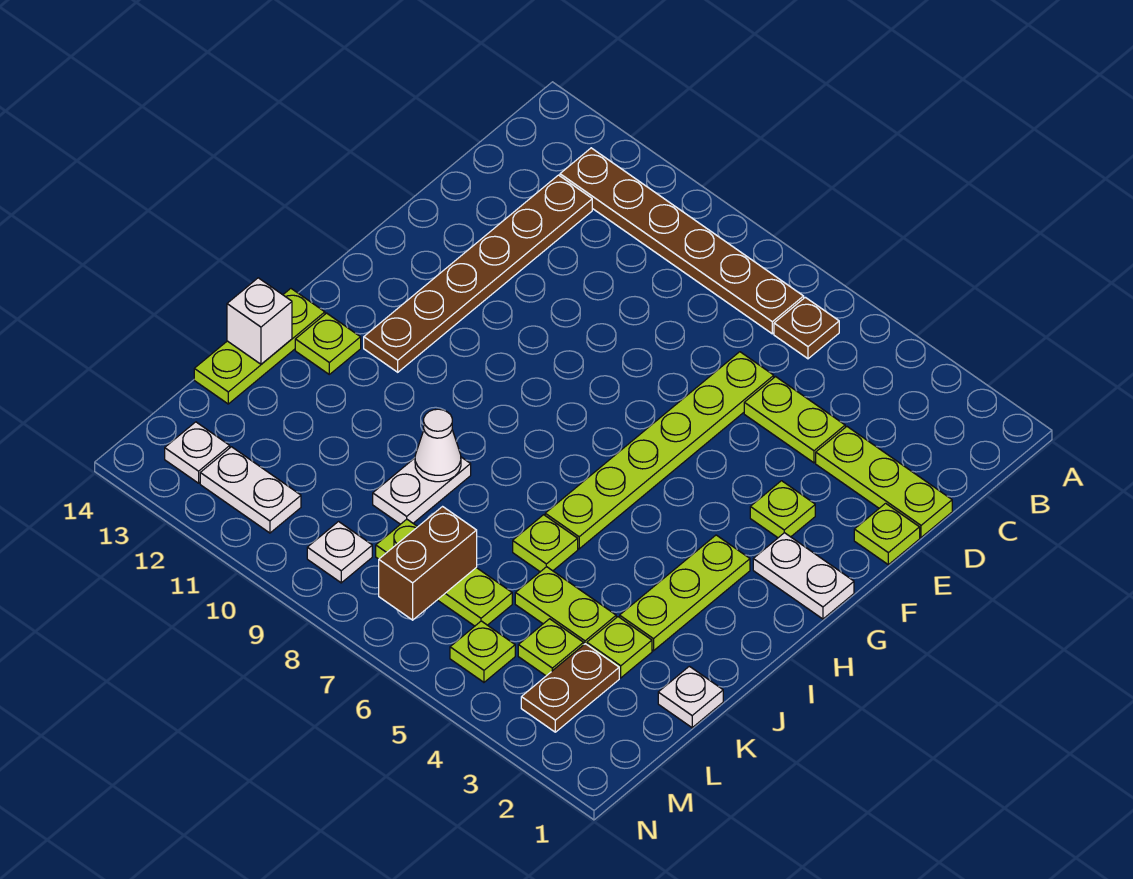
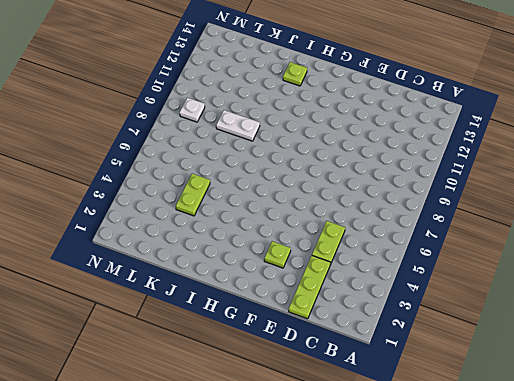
none -> brown plate B6 level 1
none -> brown plate B7:B12 level 1
none -> brown plate C12:H12 level 1

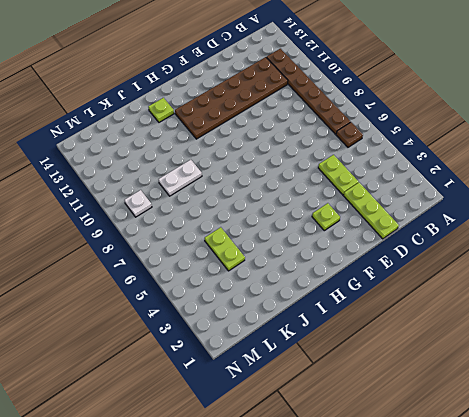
brown plate C11:H12 level 1 -> brown plate C12:H12 level 1
none -> lime plate D6:I6 level 1
none -> lime plate E1 level 1
none -> white plate G1:G2 level 1

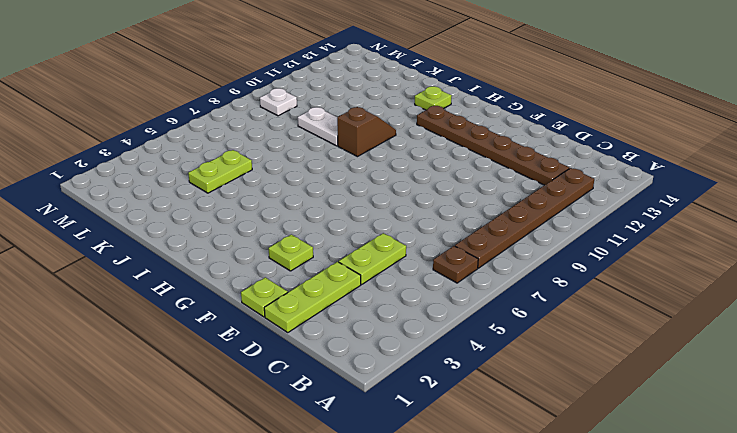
brown slope I9:I10 level 1 top 9 -> none
none -> lime plate D6:I6 level 1
none -> white plate G1:G2 level 1
none -> lime plate H3:J3 level 1

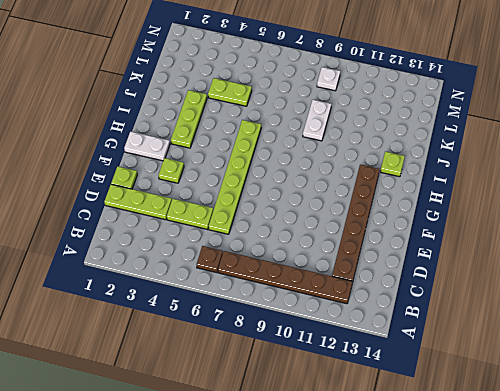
none -> lime plate I14:K14 level 1
none -> lime plate J6 level 1
none -> white plate K1 level 1

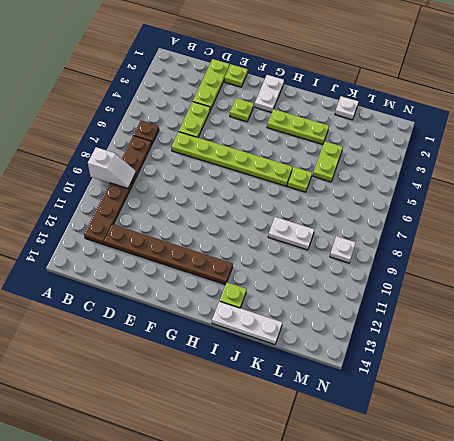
white slope A9:B9 level 2 top A -> none
white plate I14:K14 level 1 -> lime plate I14:K14 level 1
none -> lime plate K3 level 1
none -> brown plate L3:M3 level 1
none -> lime plate L4 level 1

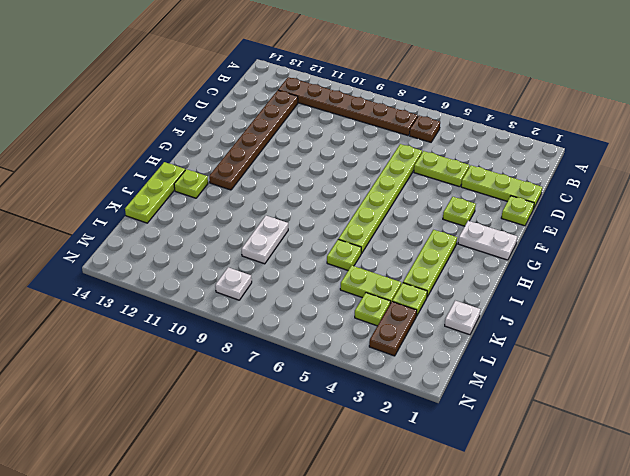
none -> lime plate L6:L8 level 1
none -> lime plate M5 level 1
none -> white plate M11:M12 level 1

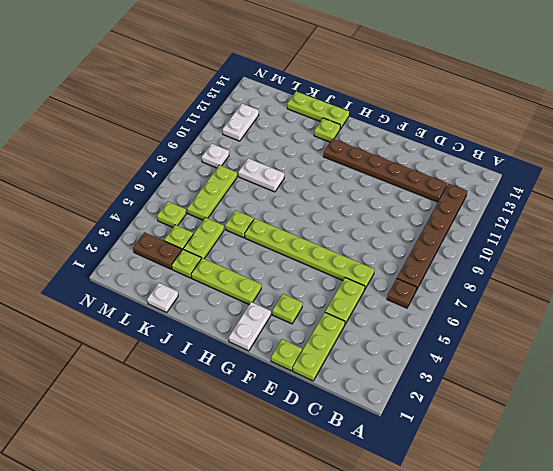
none -> white plate M13 level 1
none -> white cone J9 level 2
none -> white brick J14 level 2

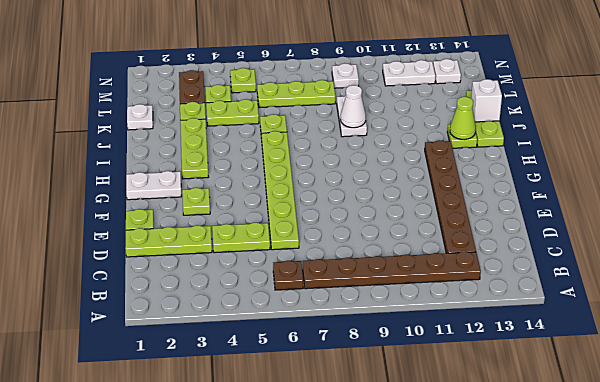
lime cone I13 level 2 -> none
none -> brown brick L7:M7 level 2

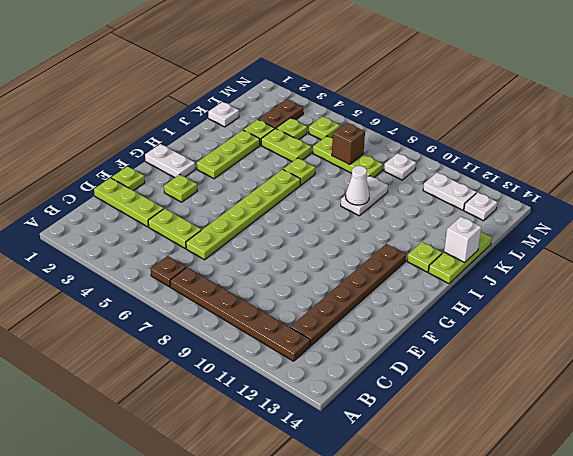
brown brick L7 level 2 -> brown brick L7:M7 level 2

